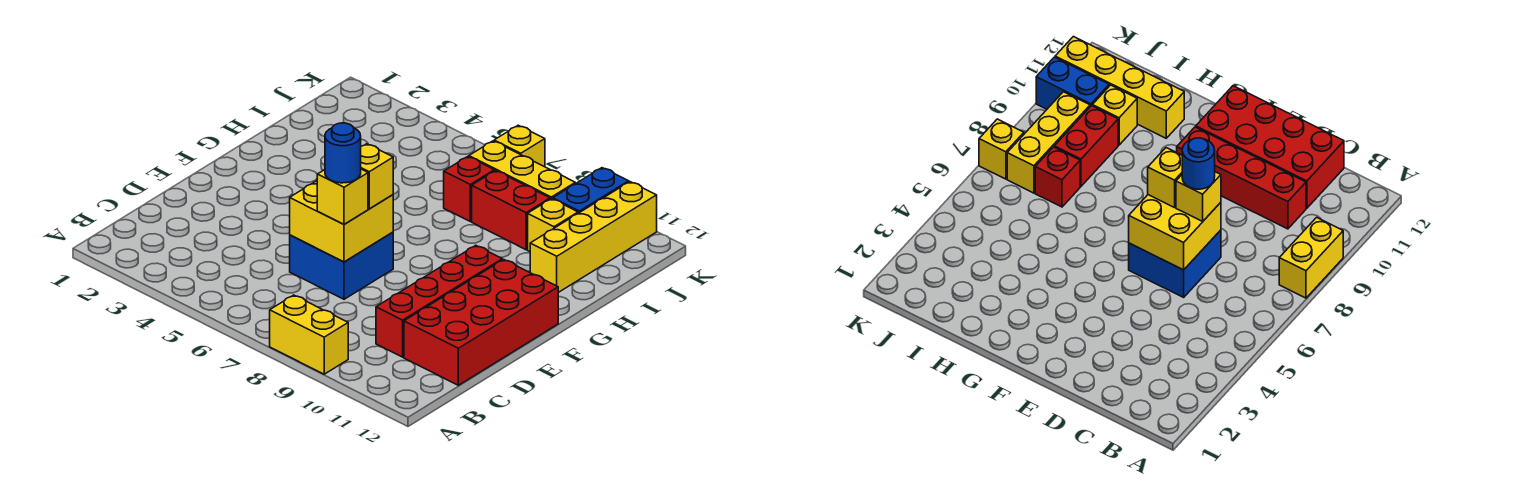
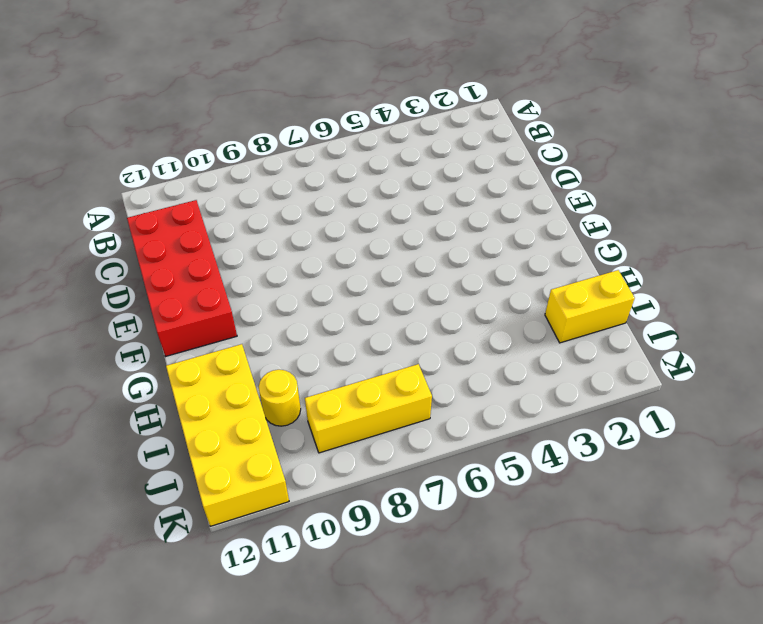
yellow brick H11:K12 level 1 -> yellow brick H11:K11 level 1
yellow brick I1:I2 level 1 -> yellow brick A8:A9 level 1
yellow round brick I10 level 1 -> yellow brick I10 level 1
none -> red brick C10:F10 level 1
none -> blue brick D6:E7 level 1
none -> red brick I7 level 1

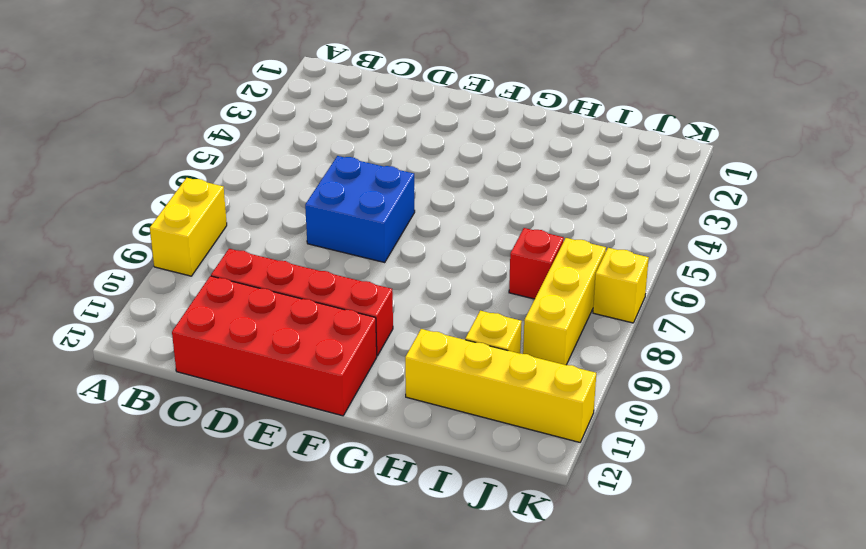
none -> red brick I8:I9 level 1
none -> blue brick J10:K10 level 1
none -> yellow brick D6:E7 level 2

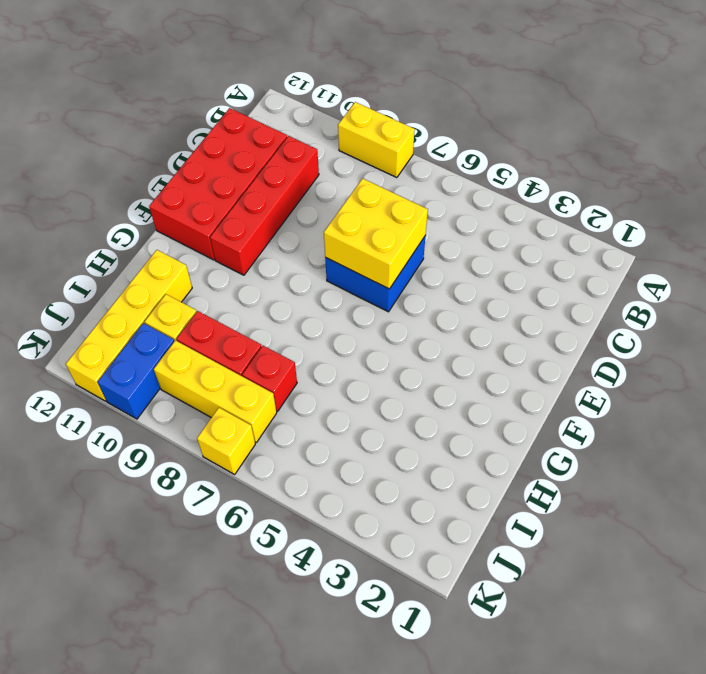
none -> yellow brick D7 level 3
none -> yellow brick E7 level 3
none -> blue round brick D7 level 4

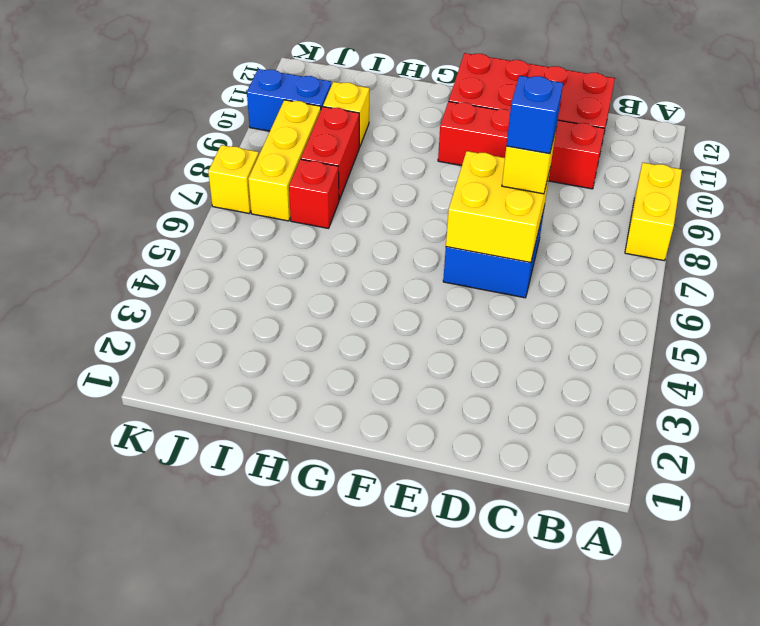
blue brick D7 level 4 -> blue round brick D7 level 4
none -> yellow brick H11:K11 level 1
none -> yellow brick E7 level 3

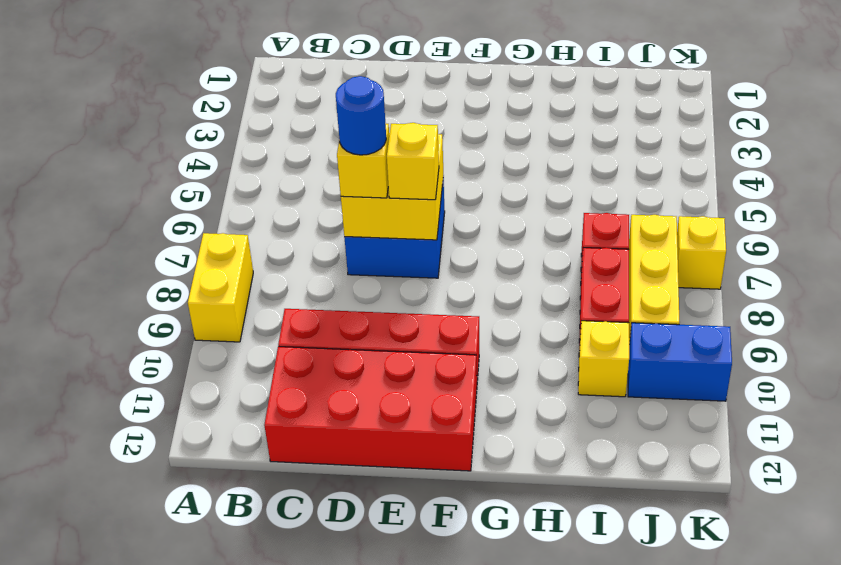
none -> yellow brick H11:K11 level 1

